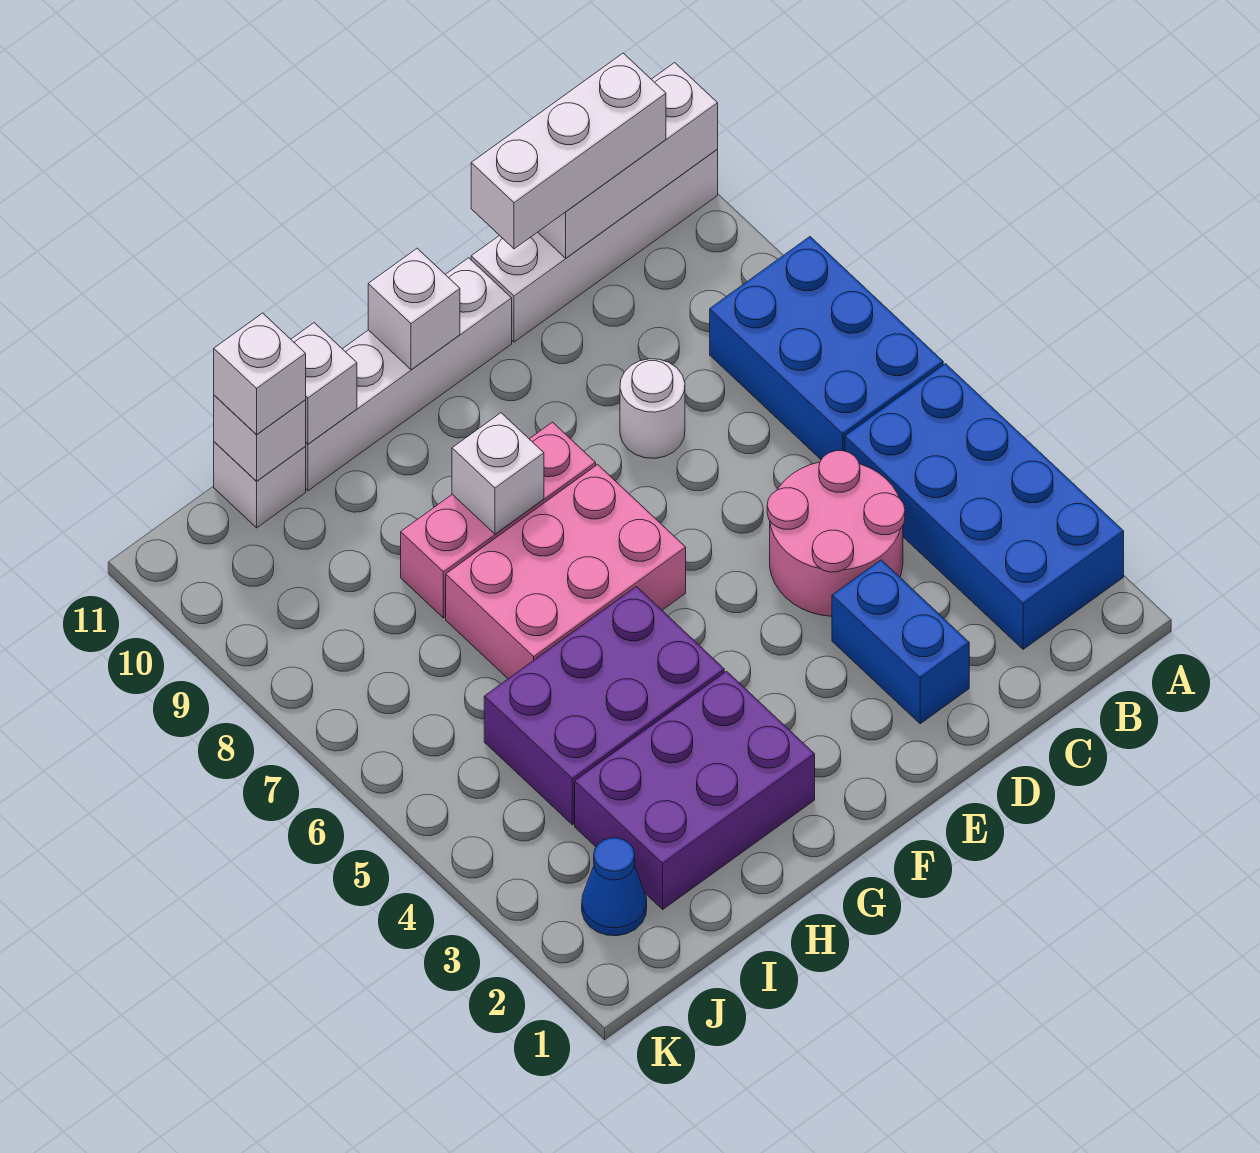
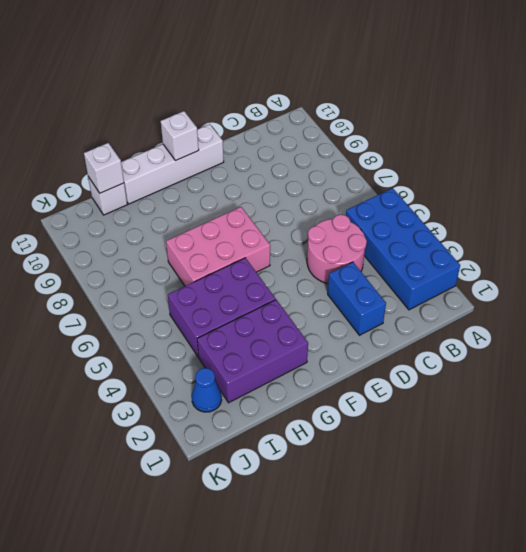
none -> blue brick A6:B8 level 1
none -> white brick A11:D11 level 1
none -> white round brick D8 level 1

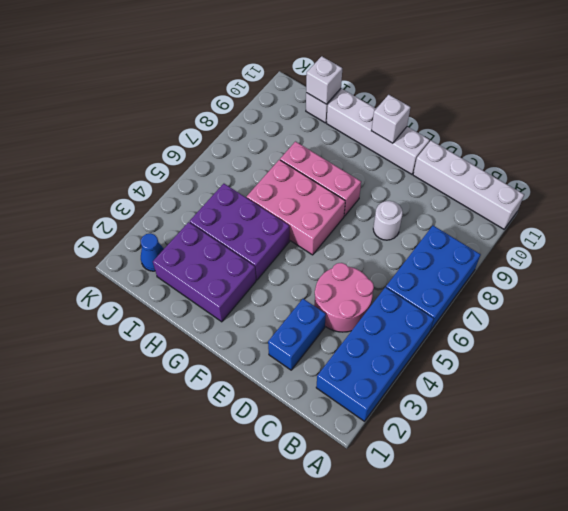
none -> white brick A11:C11 level 2
none -> white brick G8 level 2
none -> white brick H11 level 2

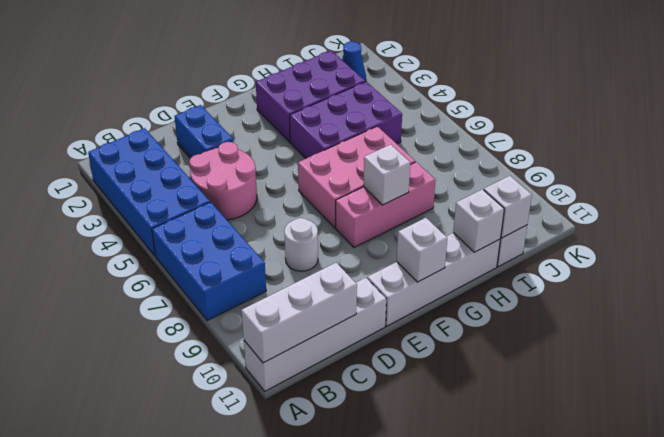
none -> white brick B11:D11 level 3
none -> white brick I11 level 3

